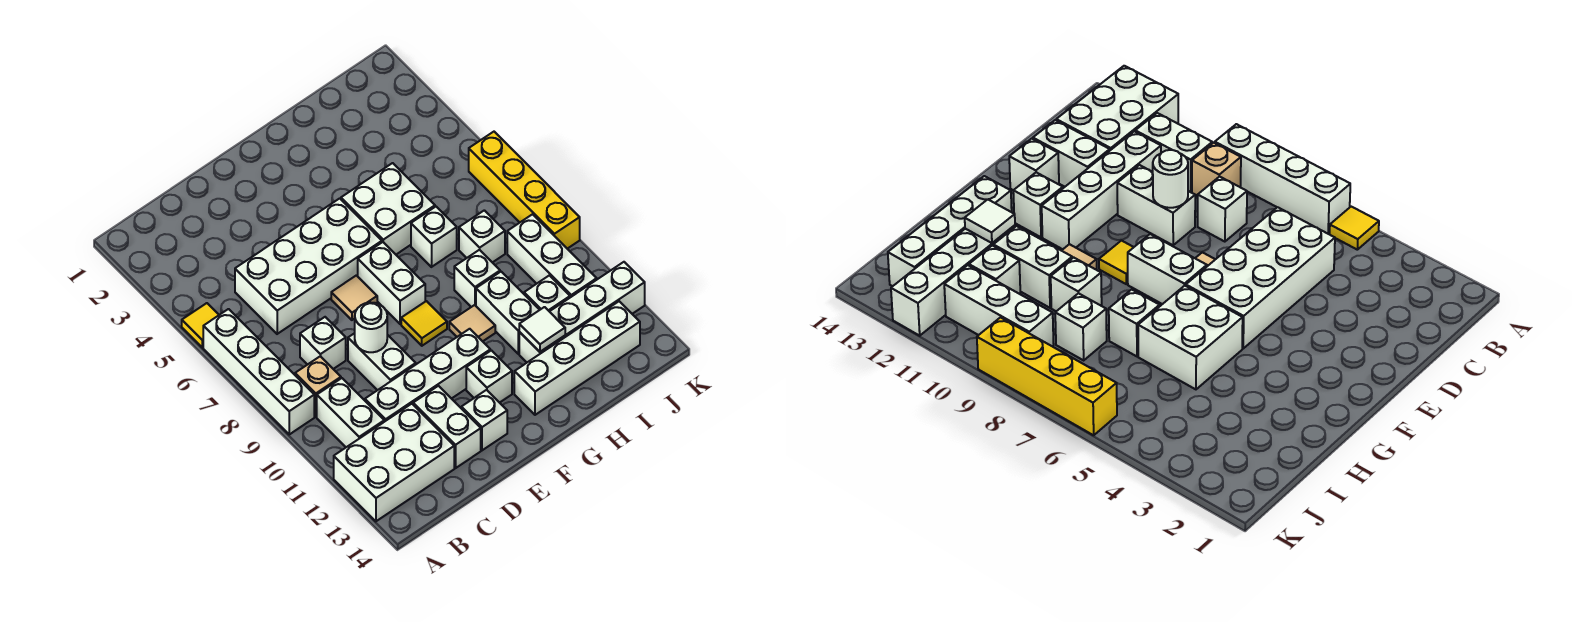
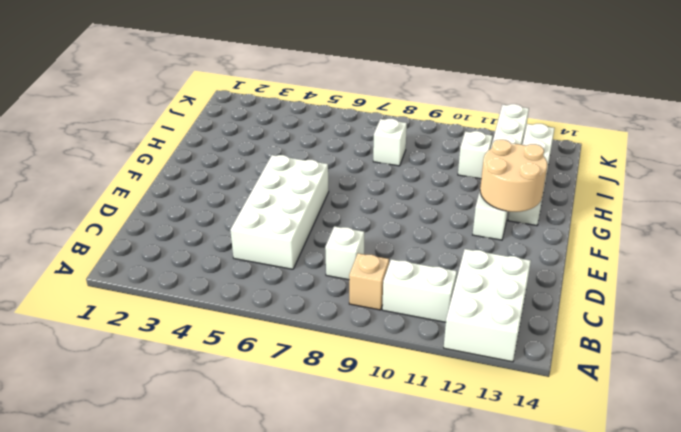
tan round brick F12:G13 level 2 -> none
none -> yellow tile A5 level 1
none -> white brick A6:A9 level 1
none -> white brick C11:F11 level 1

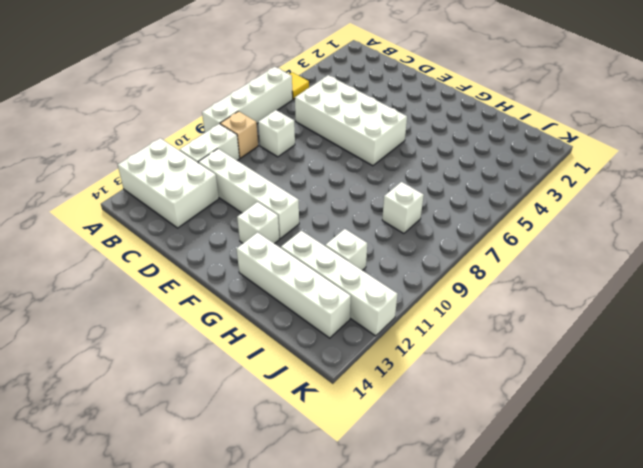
none -> white brick D9:D10 level 1
none -> white brick D12:D13 level 1
none -> tan tile E7 level 1

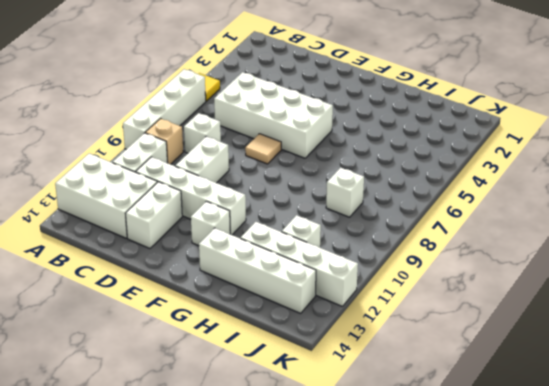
none -> white brick E13 level 1
none -> white brick F7:F8 level 1
none -> yellow tile F9 level 1

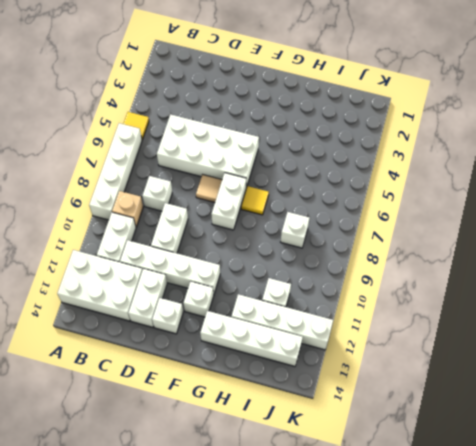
yellow tile G7 level 1 -> yellow tile F9 level 1
none -> white brick G5:H6 level 1
none -> tan tile G10 level 1
none -> white brick H7 level 1

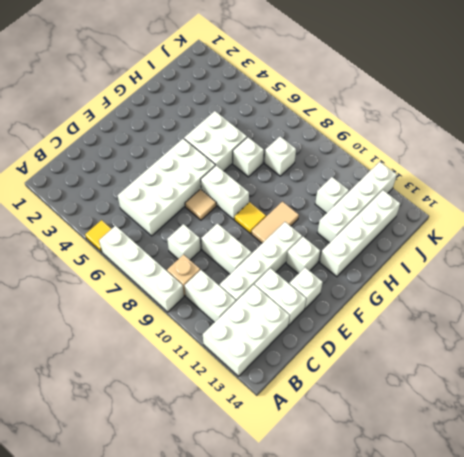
tan tile F10:G10 level 1 -> tan tile G10 level 1
none -> white brick H9 level 1
none -> white brick H10:H11 level 1
none -> white brick J9:J11 level 1

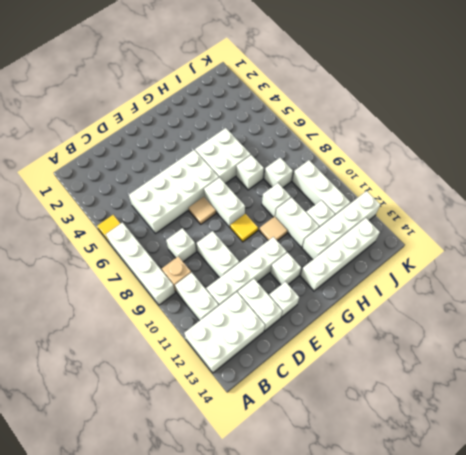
none -> yellow brick K6:K9 level 1
none -> white round brick D9 level 2
none -> white tile H12 level 2

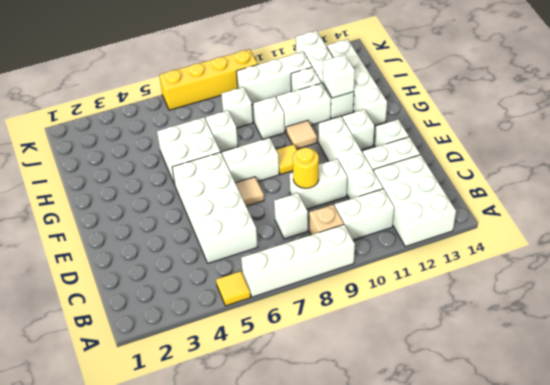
yellow round brick D9 level 2 -> white round brick D9 level 2
white brick H12 level 2 -> white tile H12 level 2

